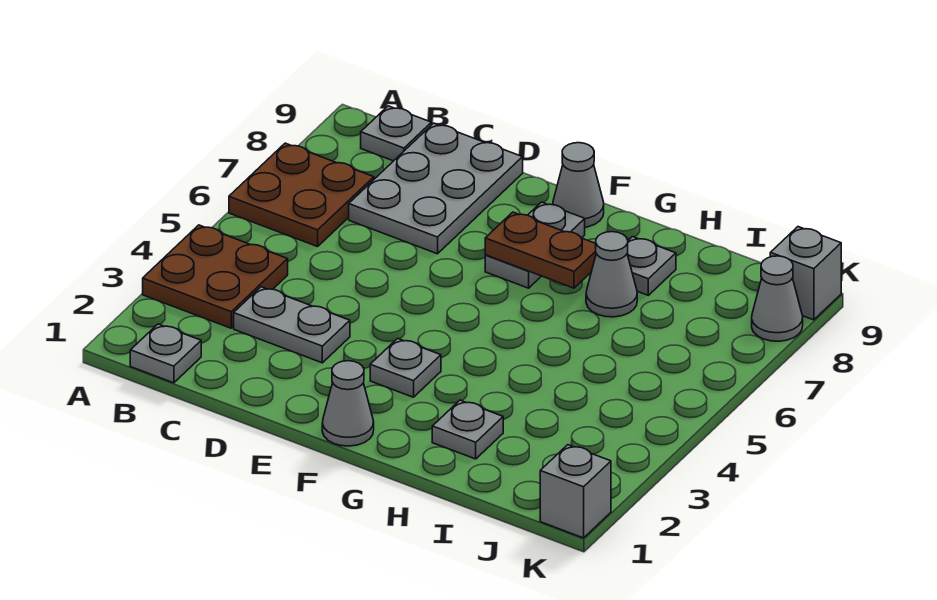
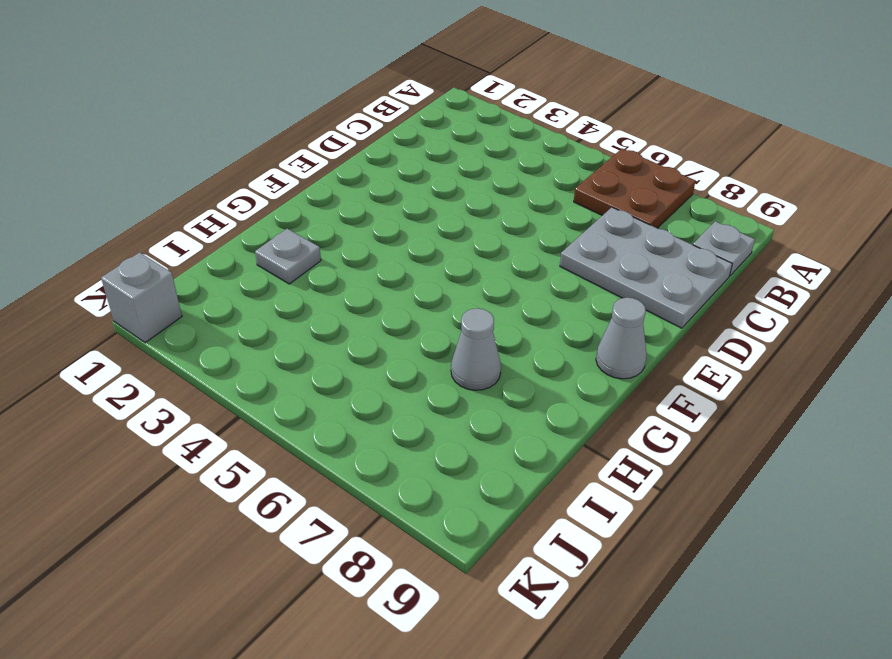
none -> brown plate A3:B4 level 1
none -> grey plate B1 level 1
none -> grey plate C3:D3 level 1

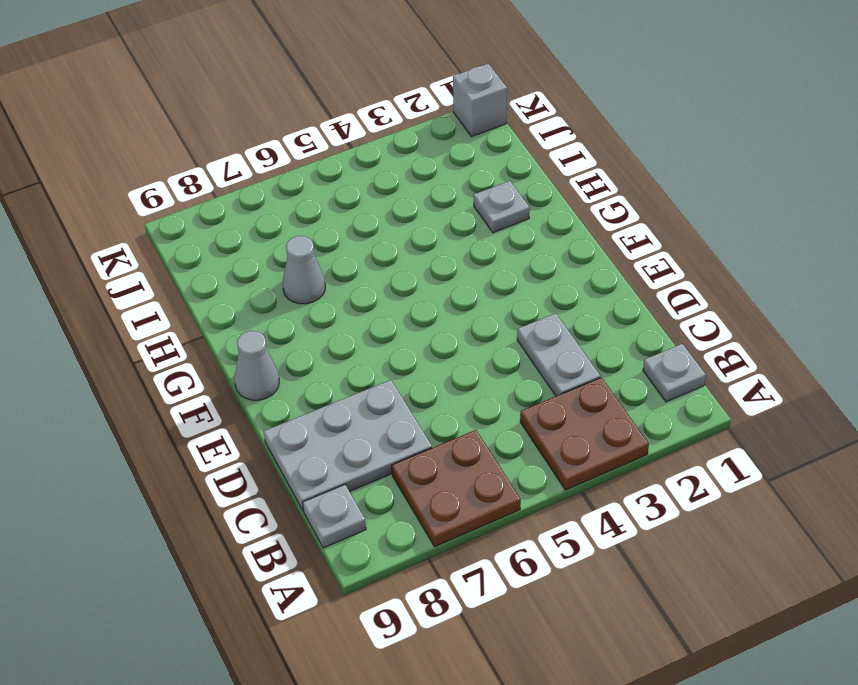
none -> grey cone F1 level 1
none -> grey plate F3 level 1
none -> grey plate F7:F8 level 1

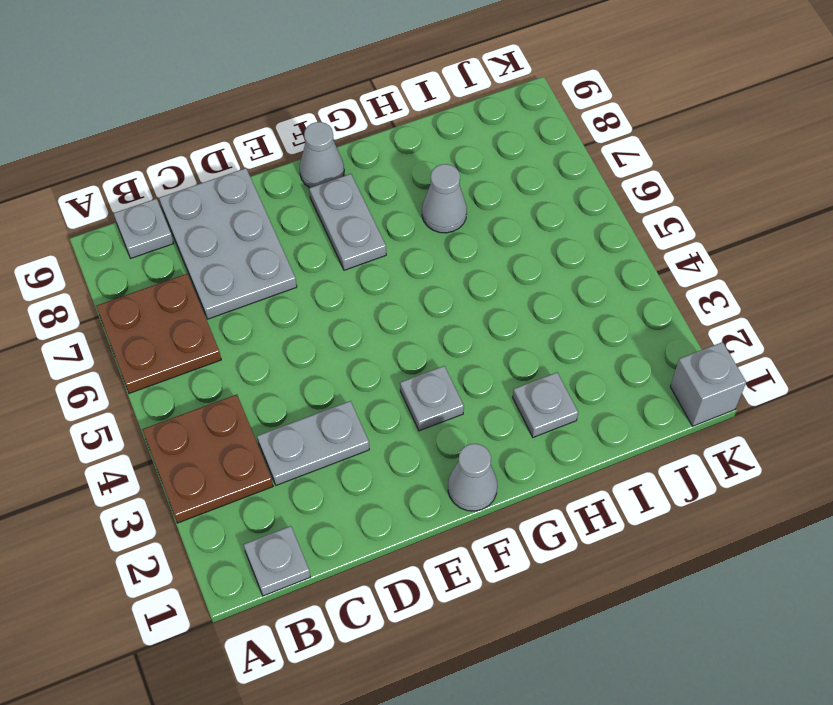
none -> grey plate H8 level 1
none -> grey cone K8 level 1
none -> grey brick K9 level 1

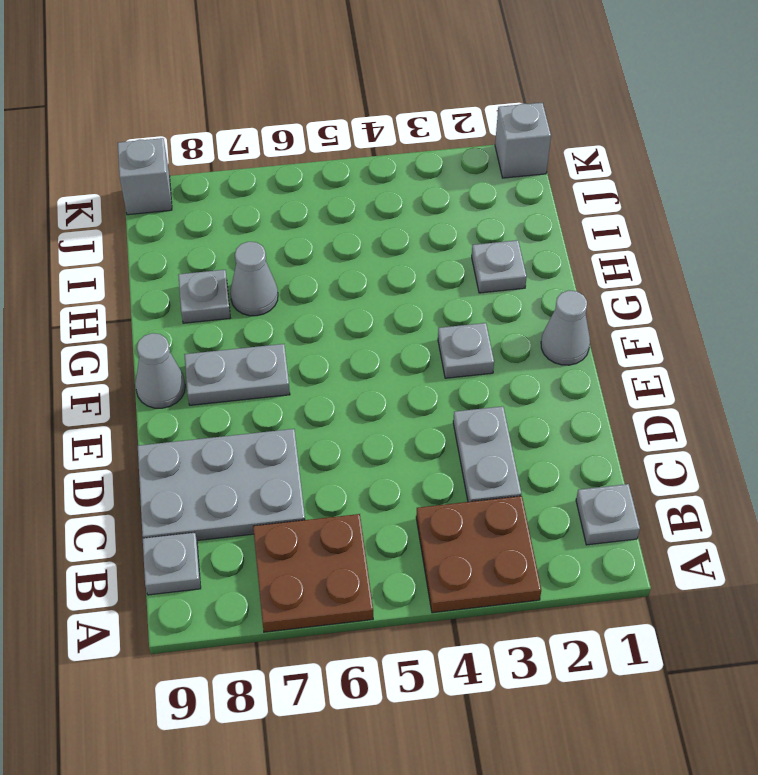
none -> grey cone K8 level 1
none -> brown plate F7:G7 level 2

